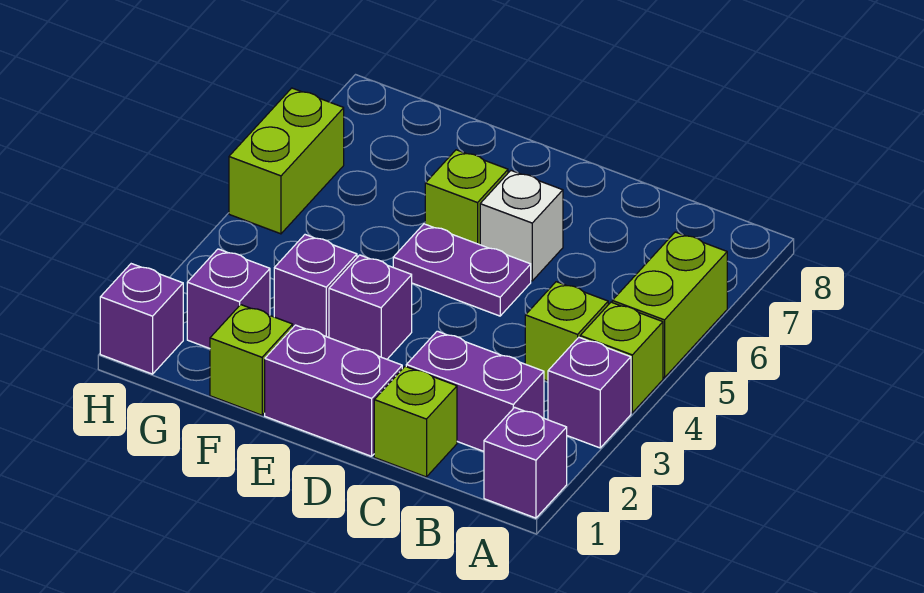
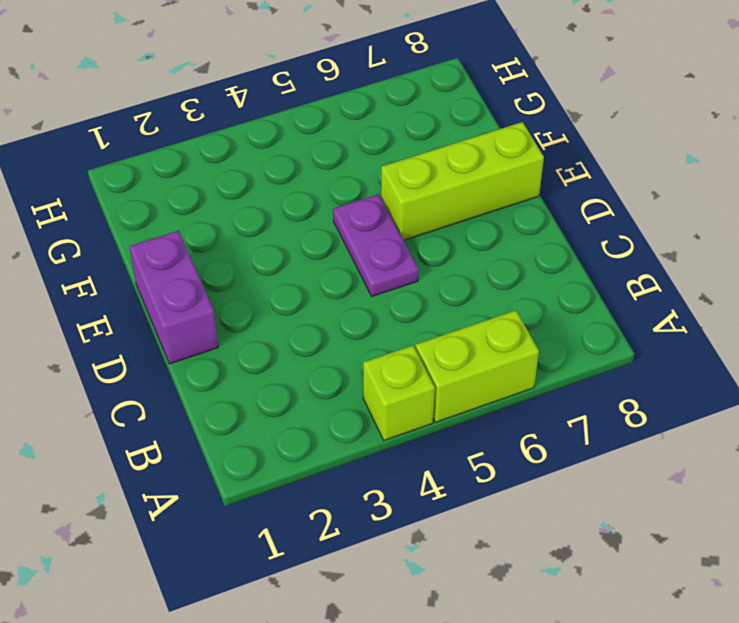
lime brick E6:E8 level 1 -> lime brick E6 level 1
none -> purple brick A1 level 1
none -> purple brick A3 level 1
none -> purple brick B2:C2 level 1

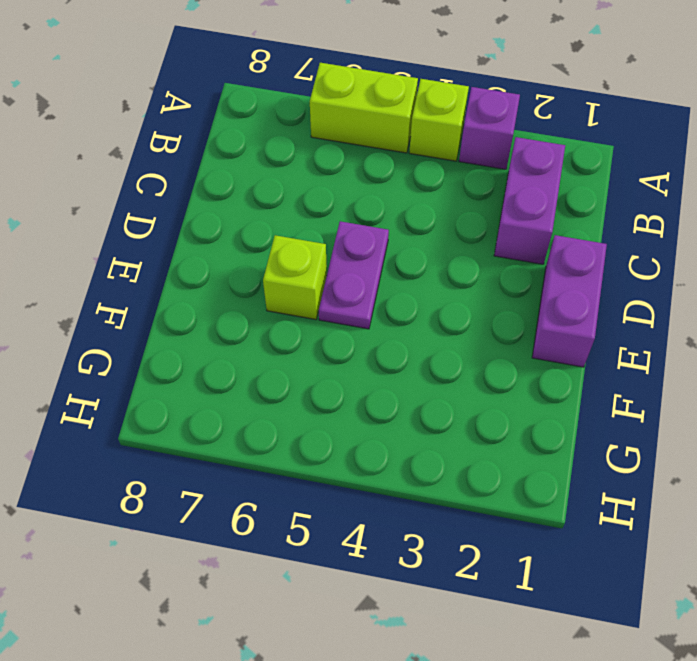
none -> purple brick A1 level 1
none -> lime brick B4 level 1
none -> lime brick C1 level 1

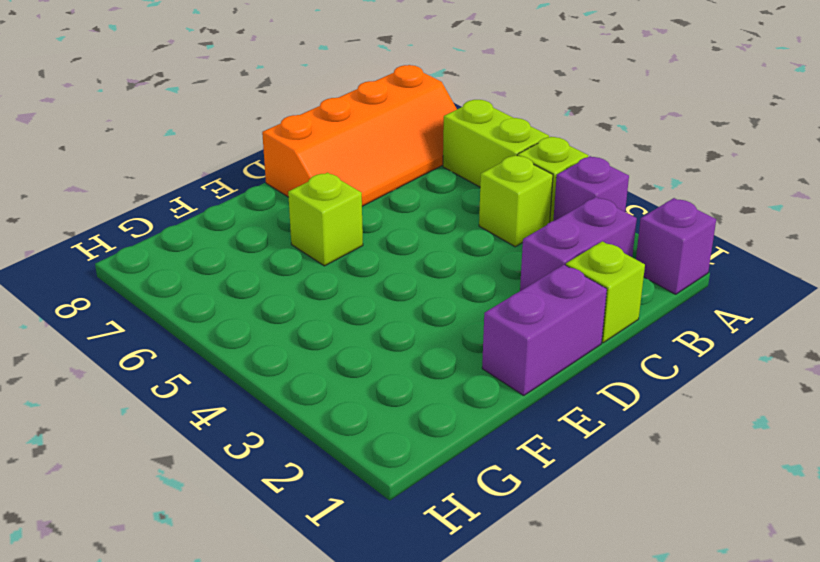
orange slope A7:D8 level 1 top 8 -> none
none -> purple plate D5:E5 level 1
none -> white brick D6 level 1
none -> purple brick E3 level 1

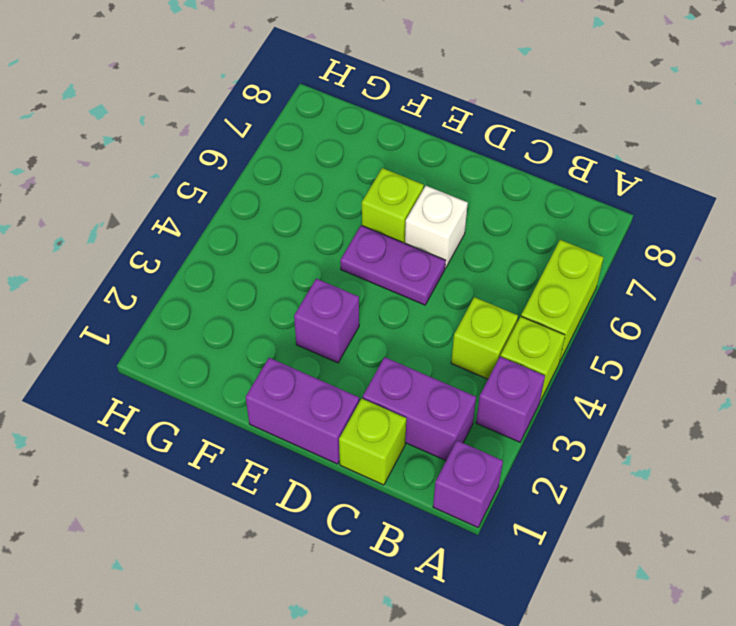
none -> lime brick F1 level 1
none -> purple brick F3 level 1
none -> purple brick G2 level 1

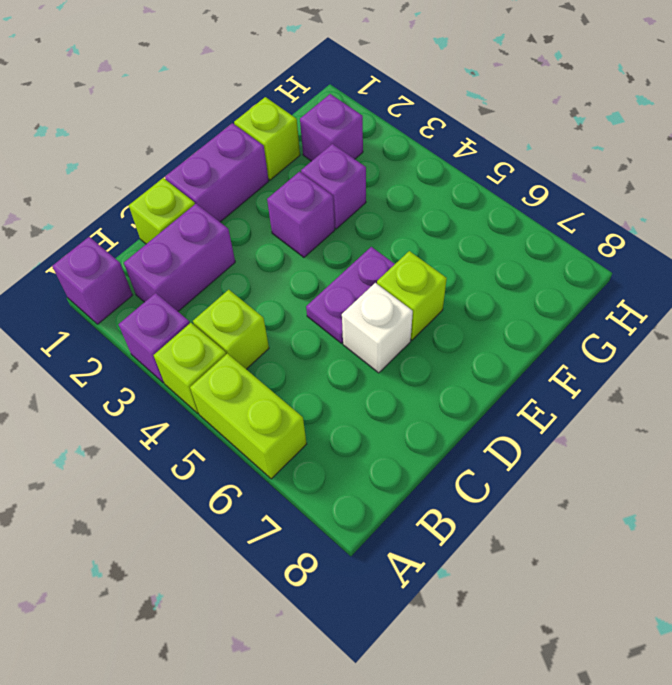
none -> purple brick H1 level 1
none -> lime brick H5:H6 level 1

